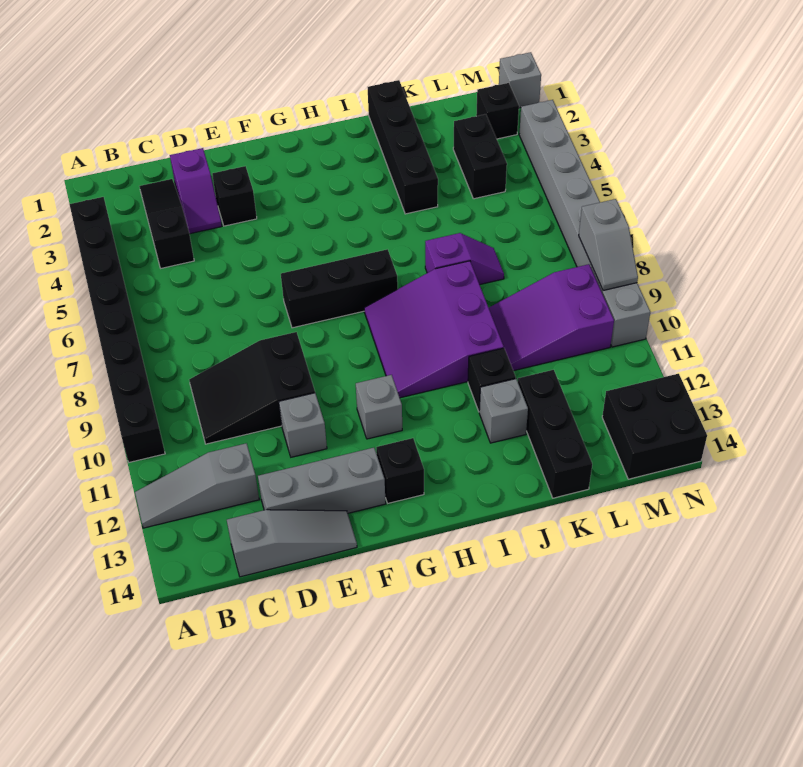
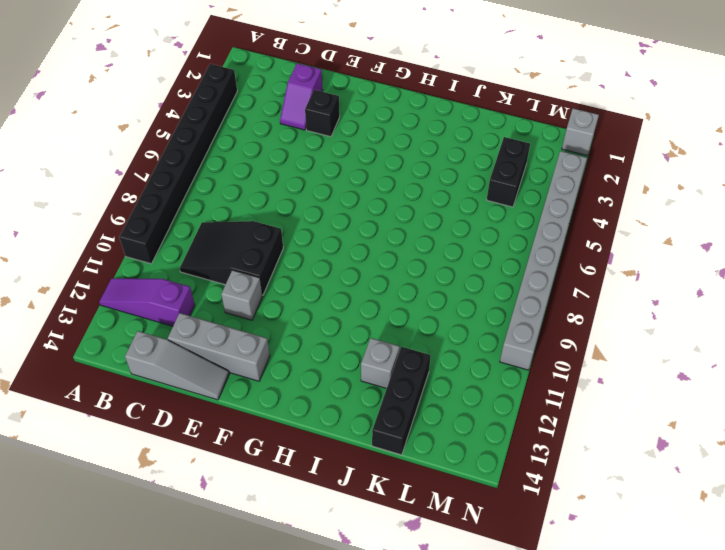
purple slope A12:C12 level 1 top C -> grey slope A12:C12 level 1 top C
none -> black slope C2:C4 level 1 top 4
none -> black brick F7:H7 level 1
none -> grey brick G11 level 1

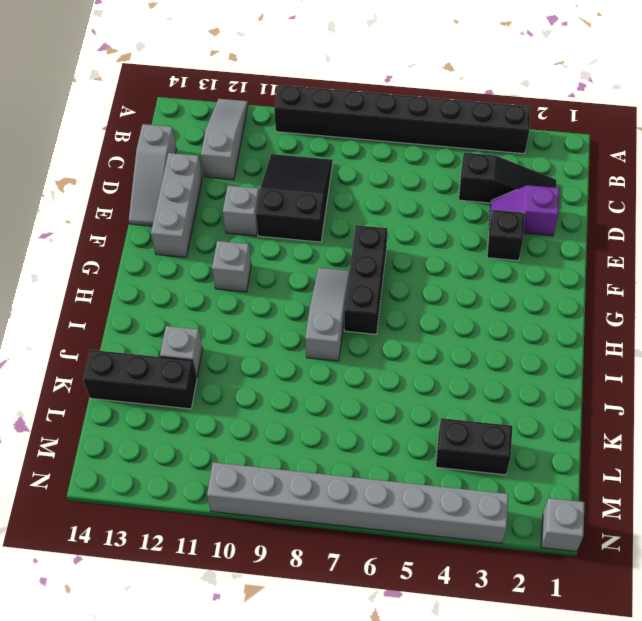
grey slope G8:I8 level 1 top I -> purple slope H8:J10 level 1 top J
none -> black brick G13 level 1
none -> black brick J1:J4 level 1
none -> purple slope J7:K7 level 1 top J

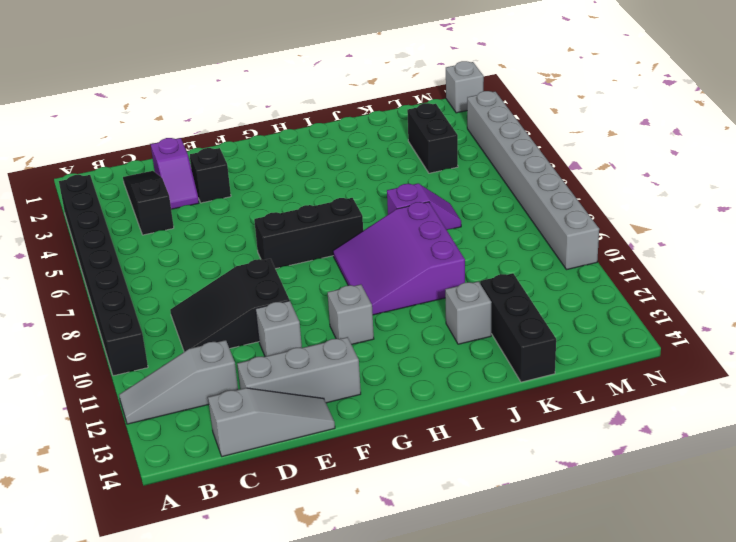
none -> black brick G13 level 1
none -> black brick J1:J4 level 1
none -> black brick J11 level 1

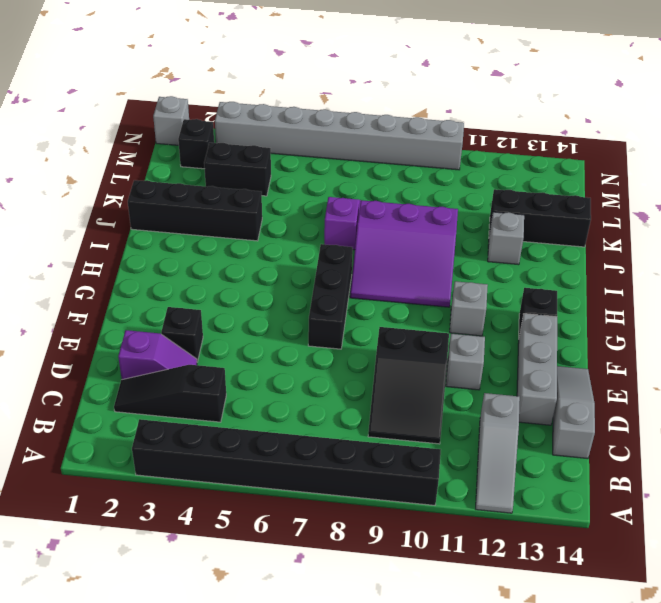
none -> black brick J11 level 1
none -> purple slope K9:M10 level 1 top M
none -> black brick M13:N14 level 1

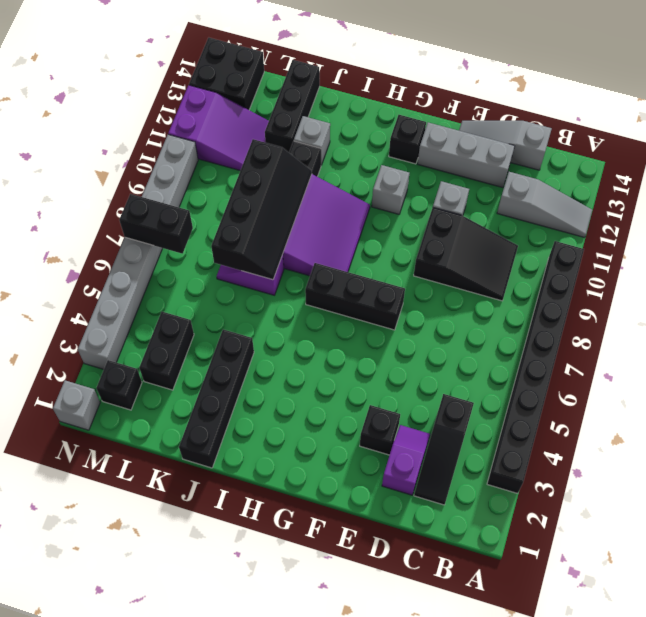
black slope J7:K10 level 2 top K -> none
purple slope L11:N12 level 1 top N -> purple slope K9:M10 level 1 top M
black brick M7:N7 level 2 -> none
none -> grey slope N8:N9 level 2 top 8

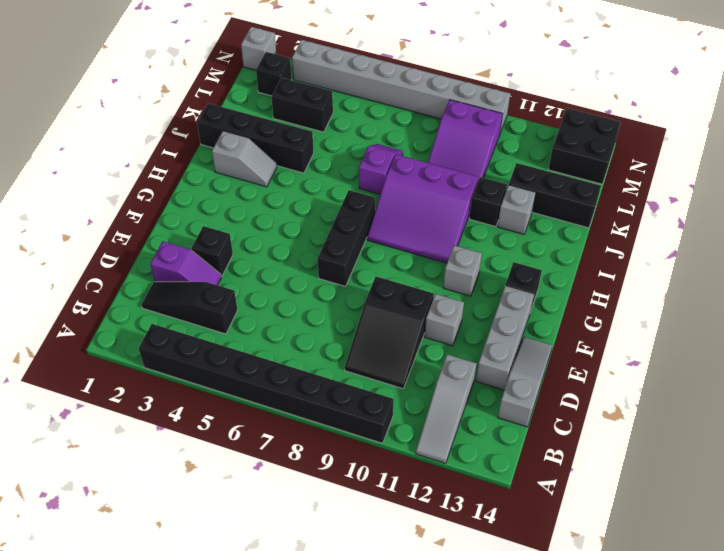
grey slope I2:I3 level 1 top 2 -> grey slope N8:N9 level 2 top 8

